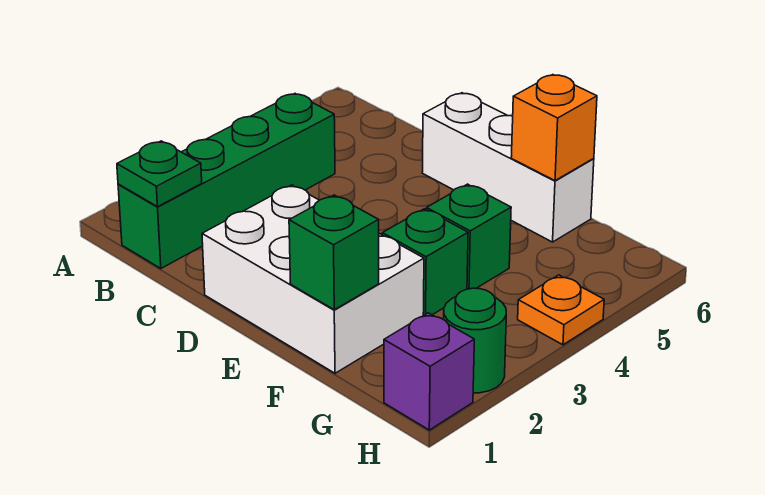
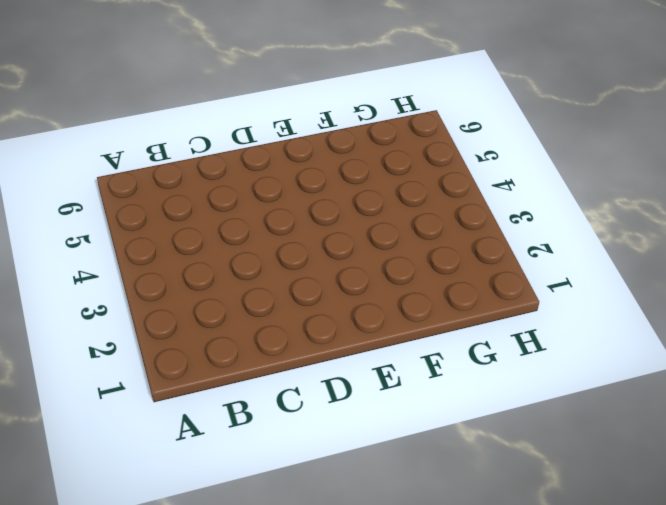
none -> green brick B1:B4 level 1
none -> white brick D1:F2 level 1

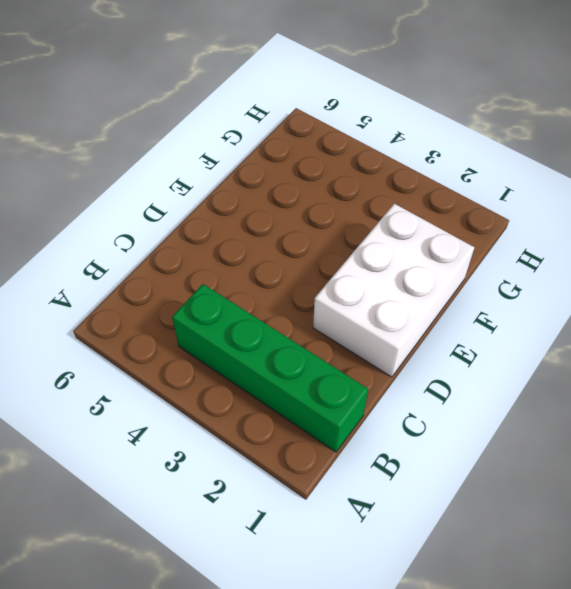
none -> white brick D6:F6 level 1
none -> green brick F3 level 1

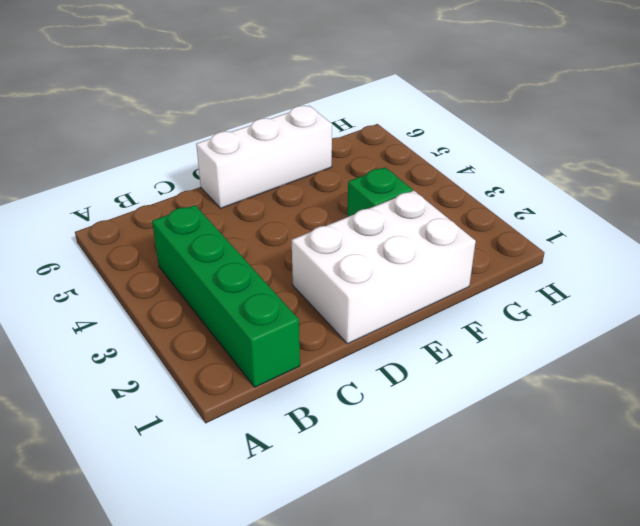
none -> green brick F4 level 1
none -> purple brick H1 level 1

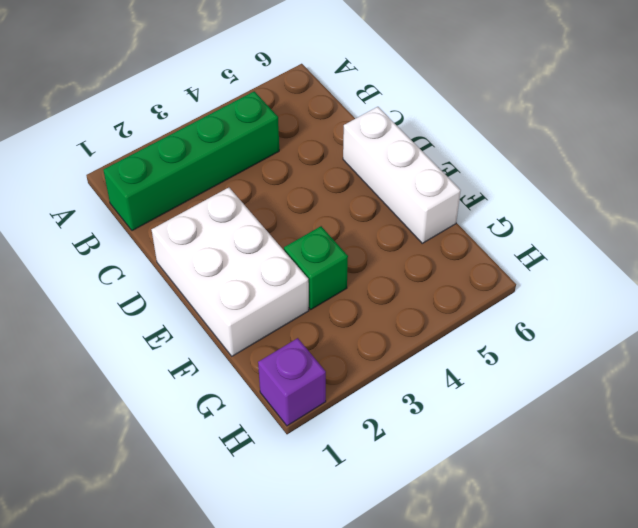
none -> green brick F4 level 1
none -> green round brick H2 level 1

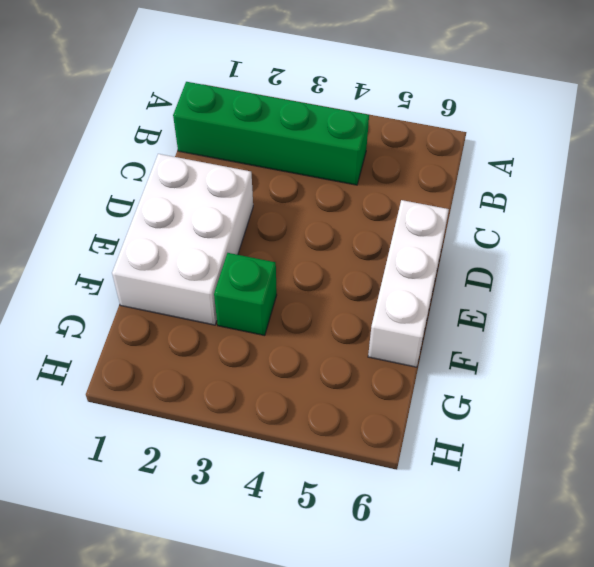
none -> green brick F4 level 1
none -> purple brick H1 level 1

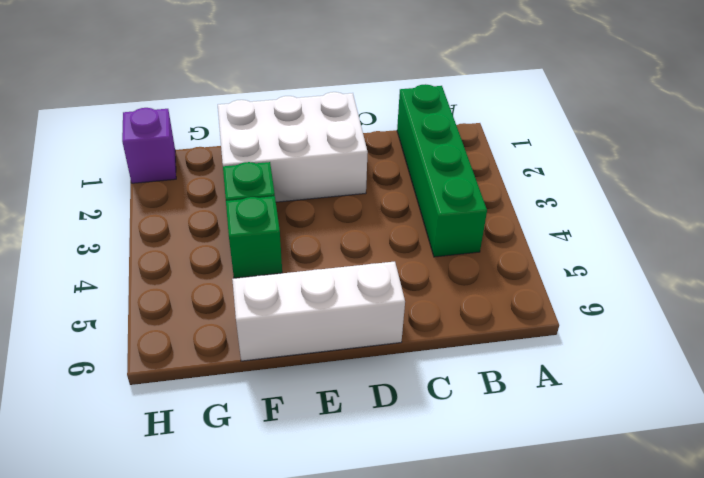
none -> green round brick H2 level 1
none -> orange plate H4 level 1

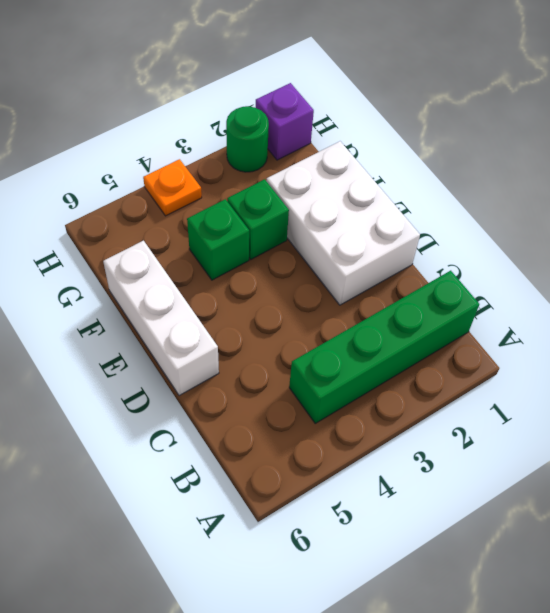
none -> green plate B1 level 2
none -> green brick F1 level 2

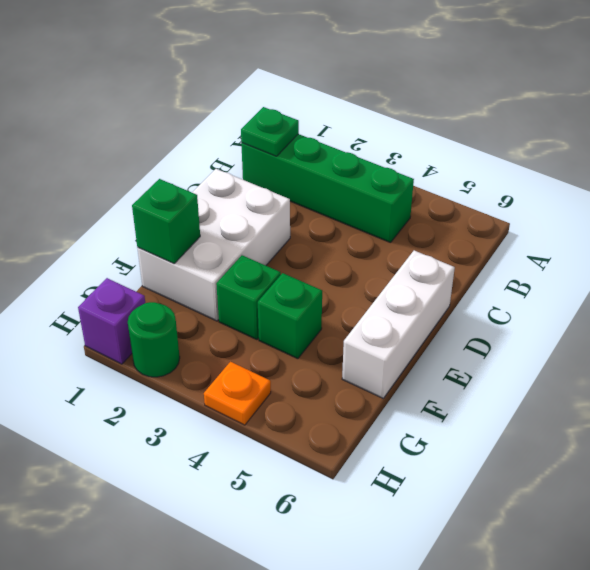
none -> orange brick F6 level 2

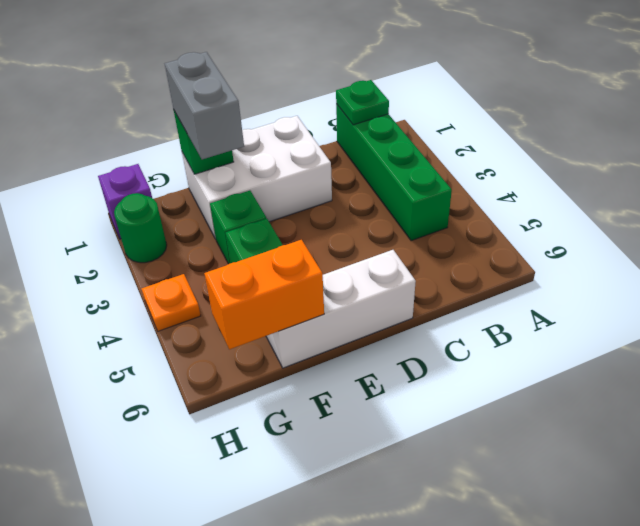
grey brick F1:F2 level 3 -> none
orange brick F6:G6 level 2 -> orange brick F6 level 2

